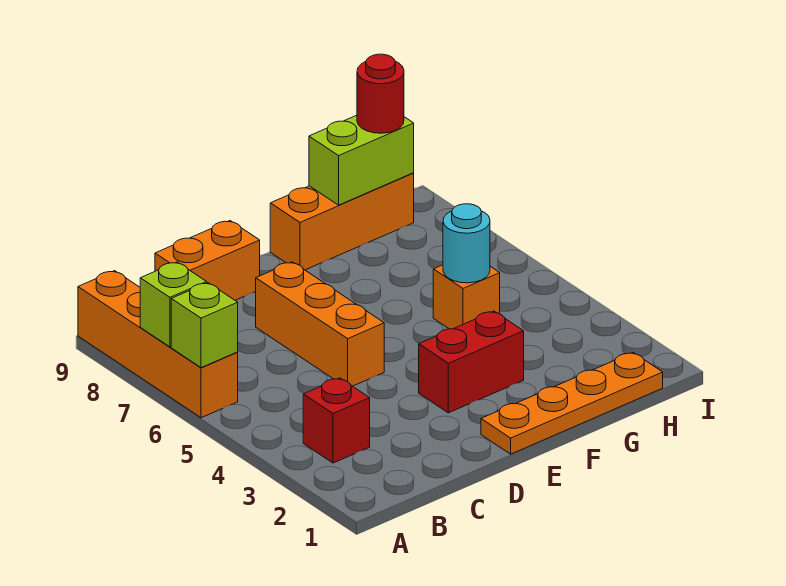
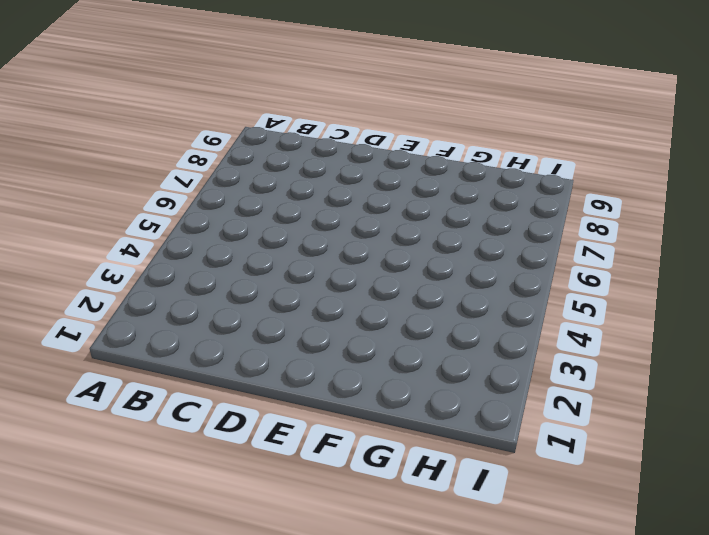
none -> orange brick A6:A9 level 1
none -> red brick B3 level 1
none -> orange brick C9:D9 level 1

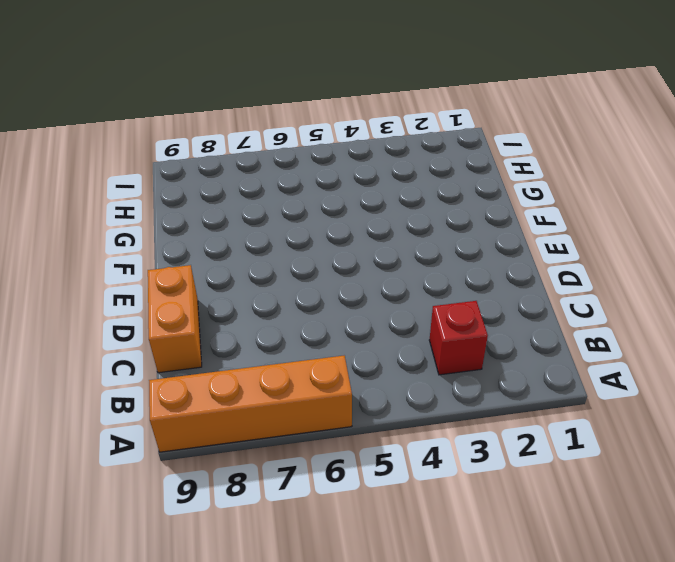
none -> orange brick D5:D7 level 1
none -> orange plate E1:H1 level 1
none -> red brick E3:F3 level 1

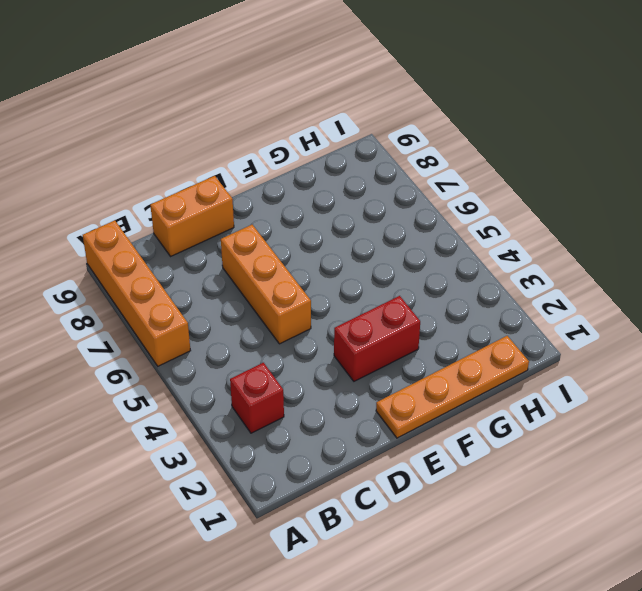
none -> orange brick F9:H9 level 1
none -> orange brick G5 level 1
none -> lime brick A6 level 2

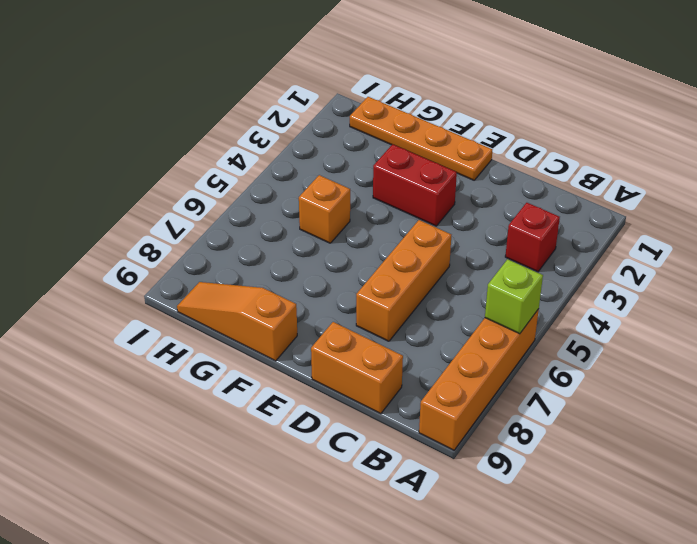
orange slope F9:H9 level 1 top F -> orange brick F9:H9 level 1
none -> lime brick A7 level 2
none -> cyan round brick G5 level 2
none -> lime brick G9:H9 level 2

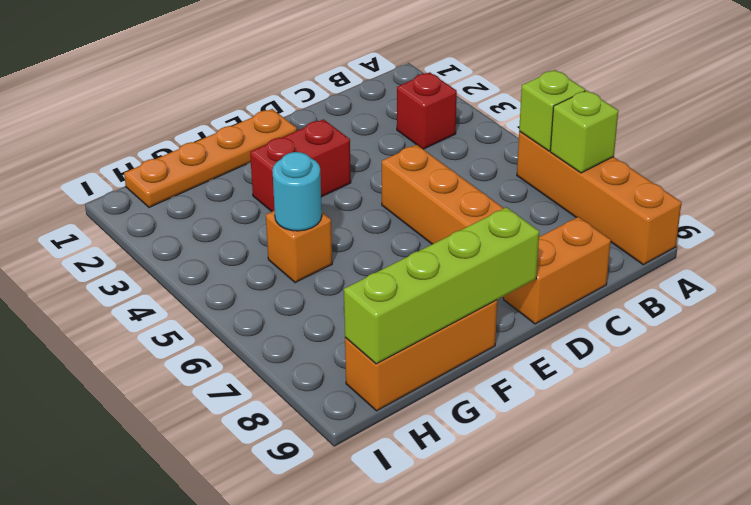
lime brick E9:H9 level 2 -> lime brick G9:H9 level 2
none -> red round brick H9 level 3

